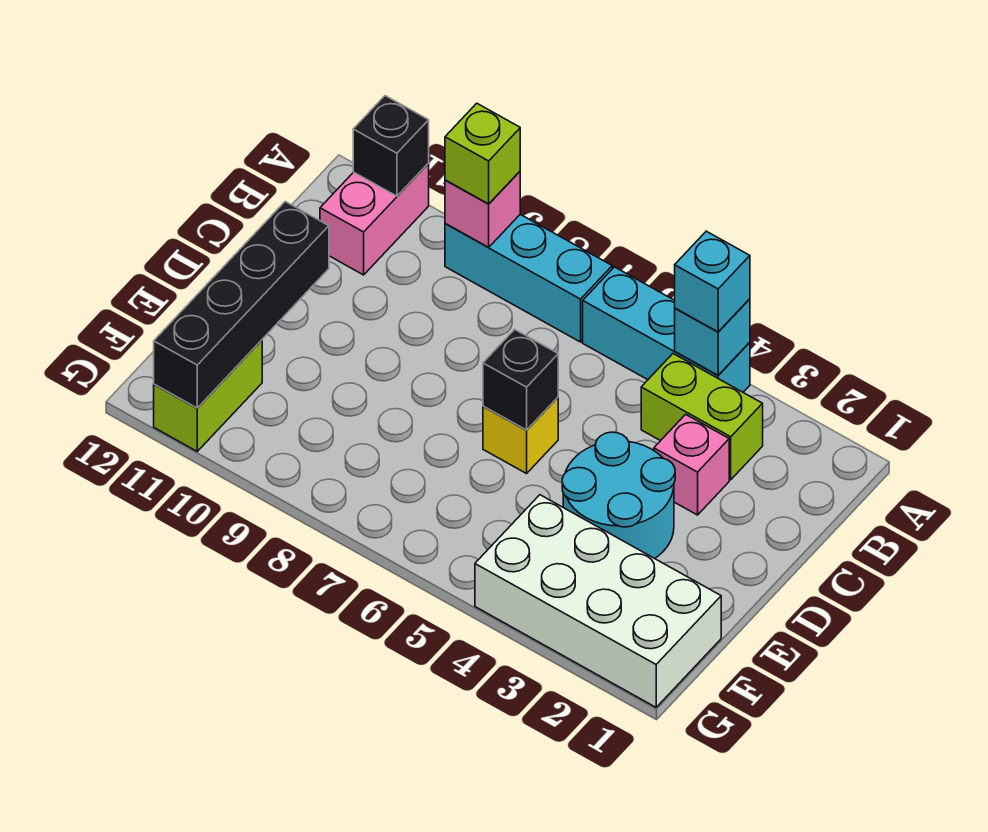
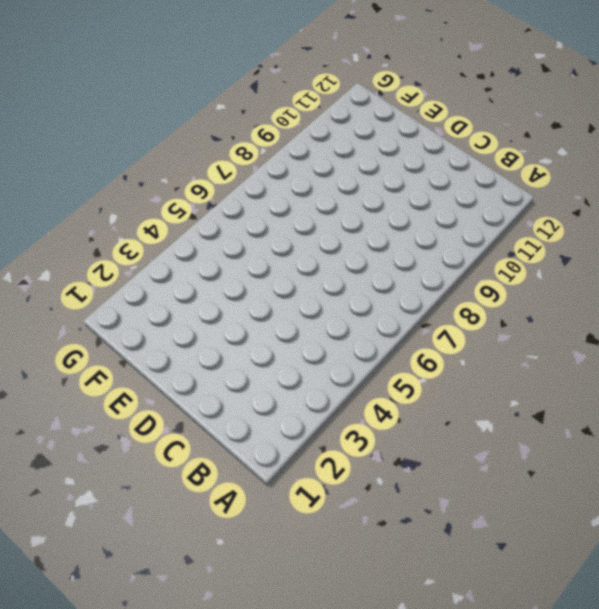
none -> cyan brick A4:A6 level 1
none -> cyan brick A7:A9 level 1
none -> pink brick A11:B11 level 1

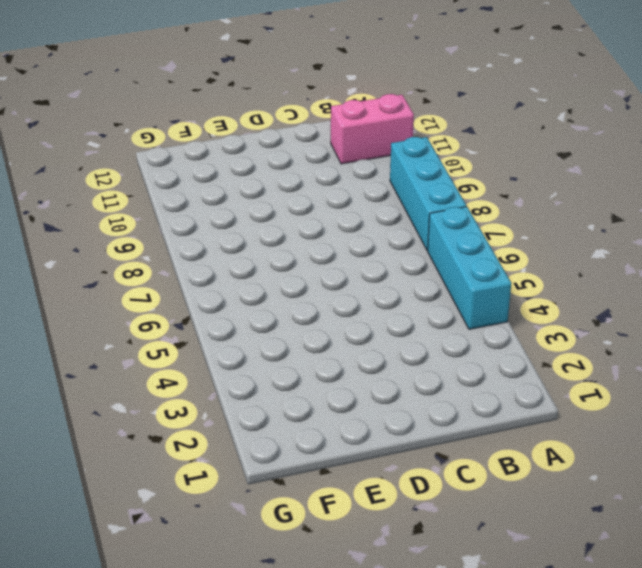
none -> lime brick B3:B4 level 1
none -> pink brick C3 level 1
none -> cyan round brick D3:E4 level 1

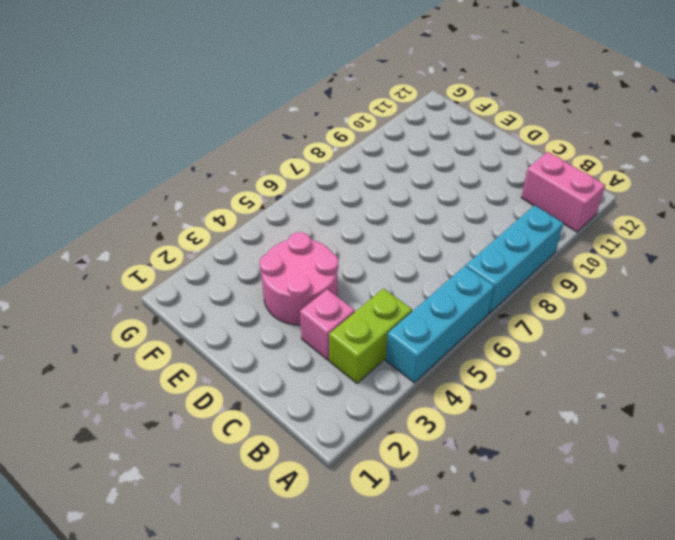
pink round brick D3:E4 level 1 -> cyan round brick D3:E4 level 1
none -> yellow brick D6 level 1
none -> white brick F1:G4 level 1
none -> lime brick F11:G11 level 1

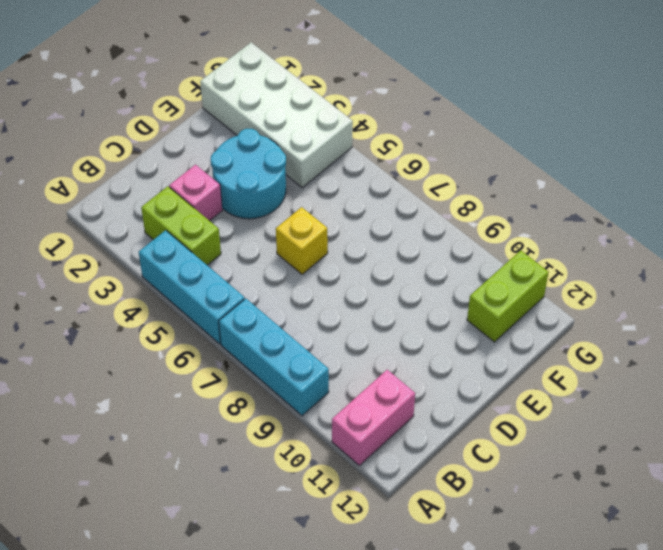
none -> cyan brick A4 level 2
none -> pink brick A9 level 2
none -> black brick A11 level 2

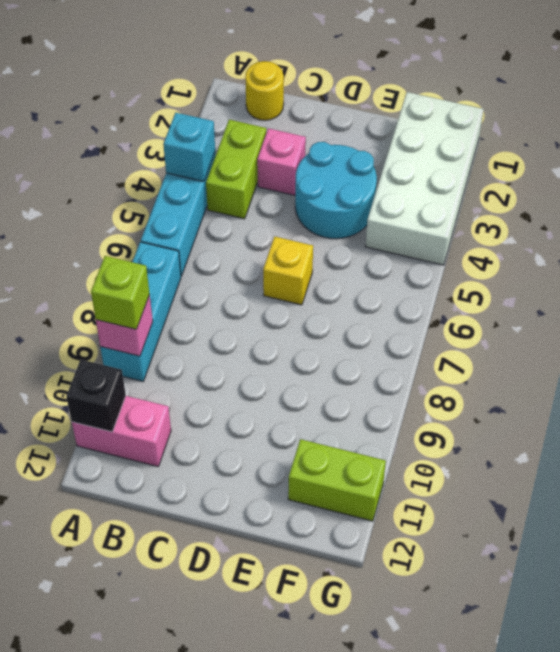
yellow round brick B1 level 1 -> none
none -> black brick D6 level 2
none -> black brick D11:G11 level 2
none -> cyan brick A4 level 3

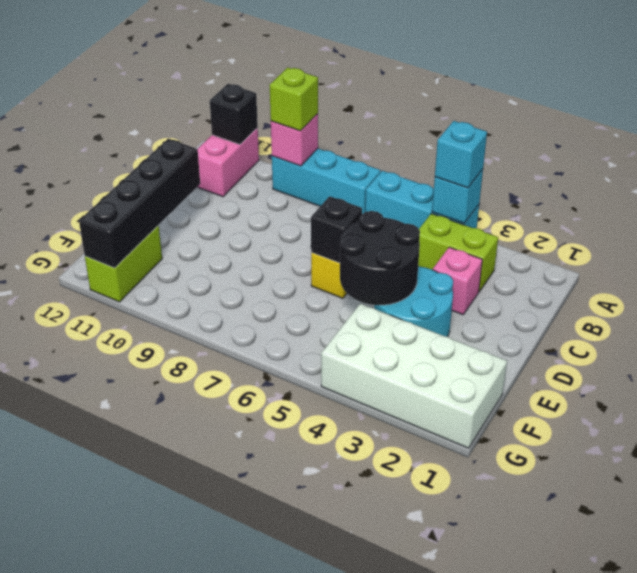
black round brick D4:E5 level 2 -> none

